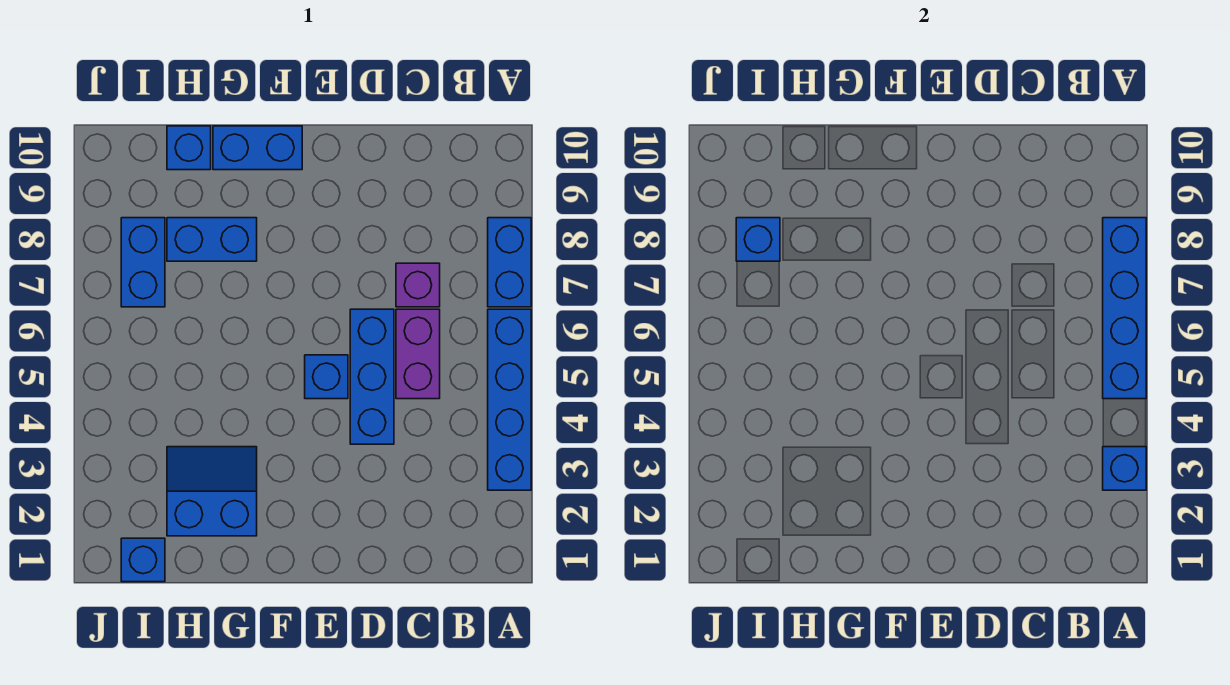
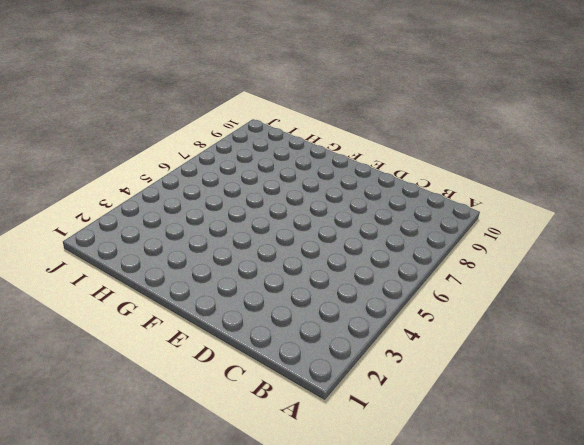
none -> blue brick A3:A6 level 1
none -> blue brick A7:A8 level 1
none -> purple brick C5:C6 level 1

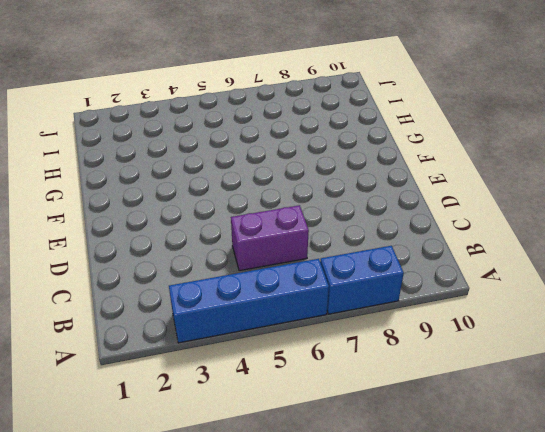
none -> purple brick C7 level 1
none -> blue brick D4:D6 level 1
none -> blue brick E5 level 1

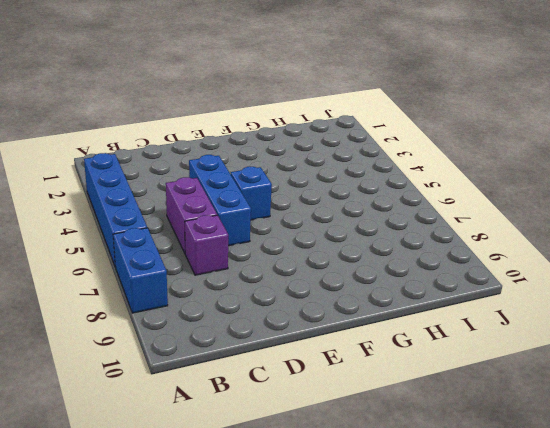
none -> blue brick F10:G10 level 1
none -> blue slope G2:H3 level 1 top 2
none -> blue brick G8:H8 level 1

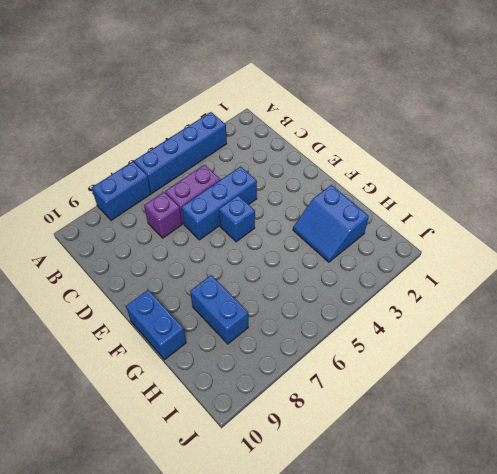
none -> blue brick H10 level 1
none -> blue brick I1 level 1
none -> blue brick I7:I8 level 1

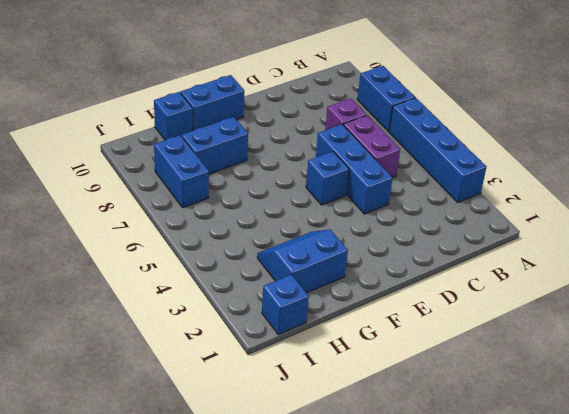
none -> blue brick A3 level 2
none -> blue brick A5:A8 level 2
none -> blue brick I8 level 2

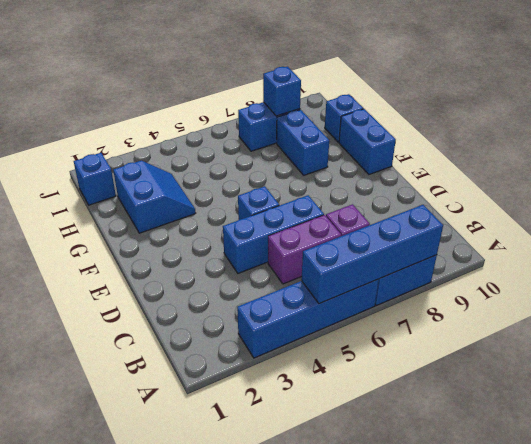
none -> blue brick A3 level 2

